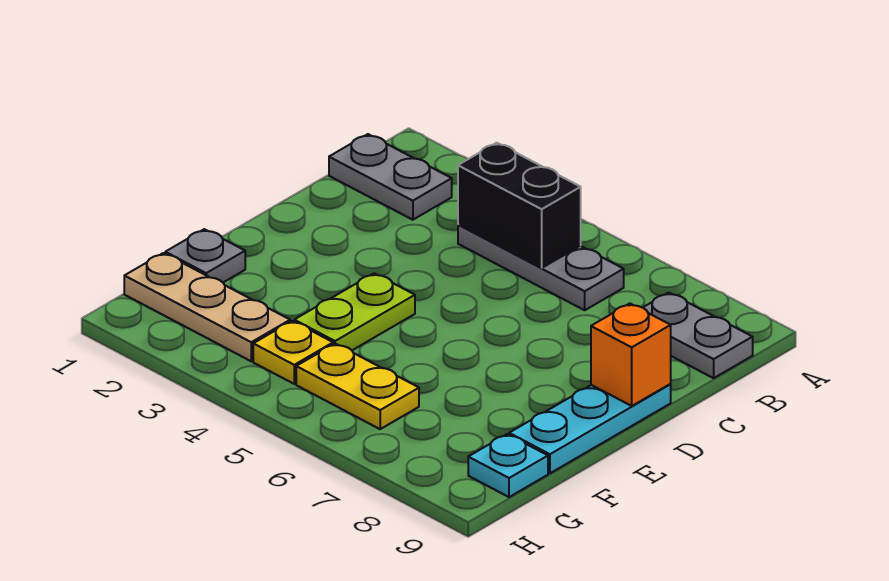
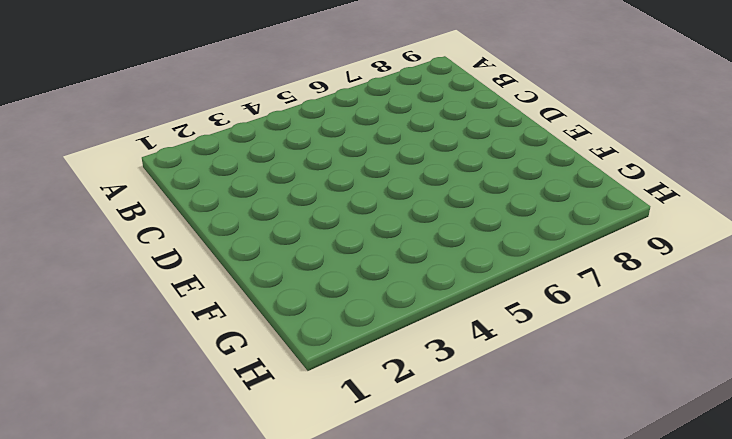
none -> grey plate B1:B2 level 1
none -> grey plate B4:B6 level 1
none -> grey plate B8:B9 level 1

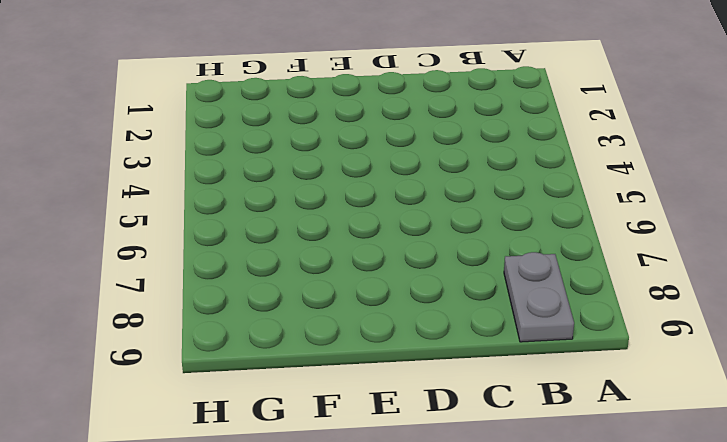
none -> grey plate B1:B2 level 1
none -> grey plate B4:B6 level 1
none -> cyan plate D9:F9 level 1

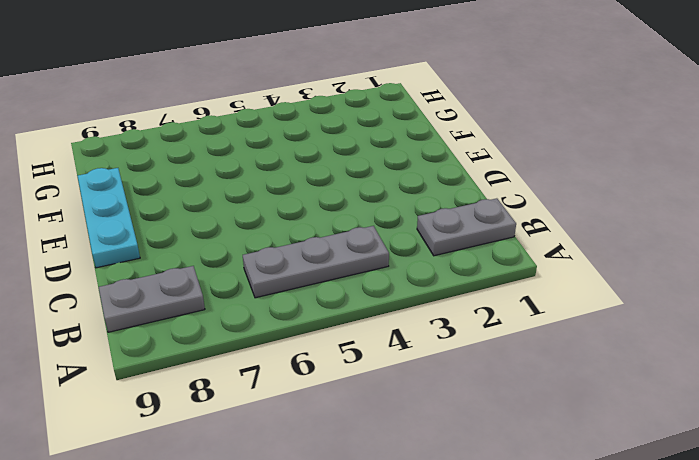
none -> lime plate E4:F4 level 1
none -> grey plate F1 level 1
none -> tan plate G1:G3 level 1

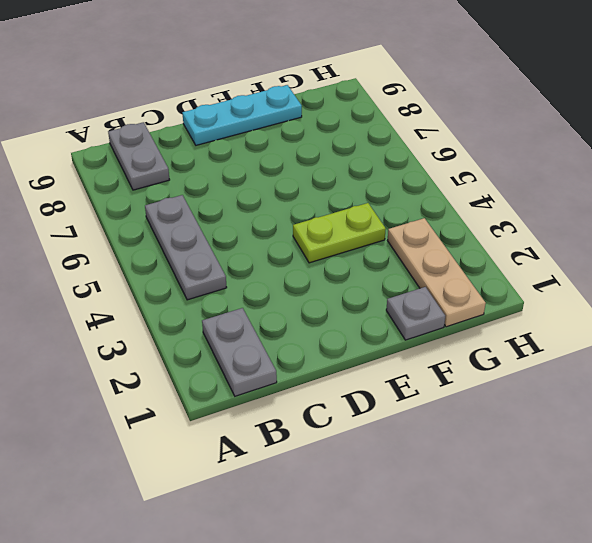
none -> yellow plate G4 level 1
none -> yellow plate G5:G6 level 1
none -> cyan plate G9 level 1

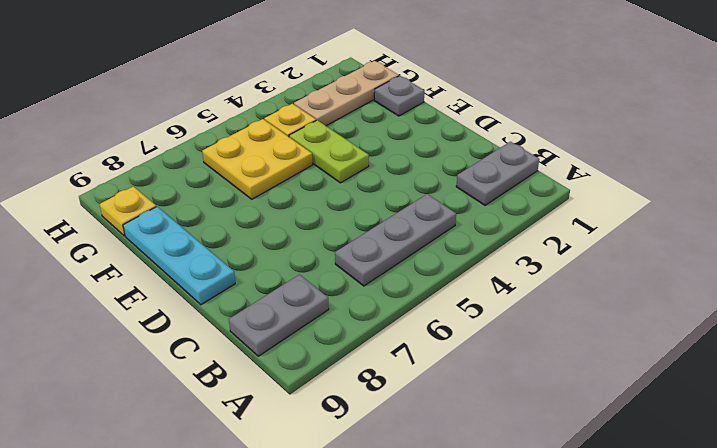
yellow plate F5:G6 level 1 -> yellow plate G5:G6 level 1
yellow plate G9 level 1 -> cyan plate G9 level 1
none -> black brick B4:B5 level 2
none -> orange brick D9 level 2

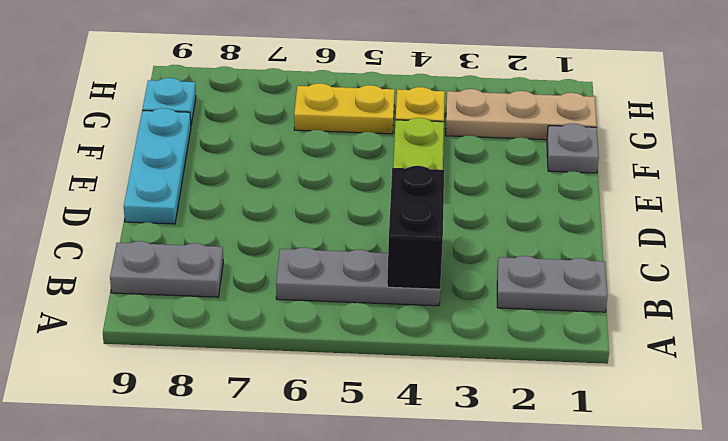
black brick B4:C4 level 2 -> black brick B4:B5 level 2
none -> orange brick D9 level 2

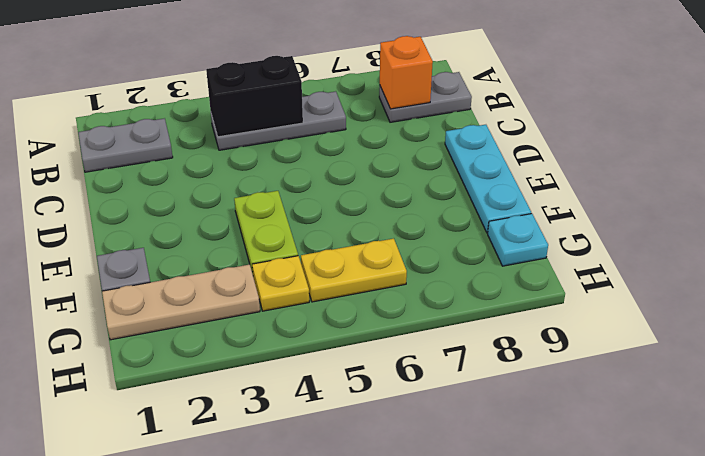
orange brick B8 level 2 -> orange brick D9 level 2

